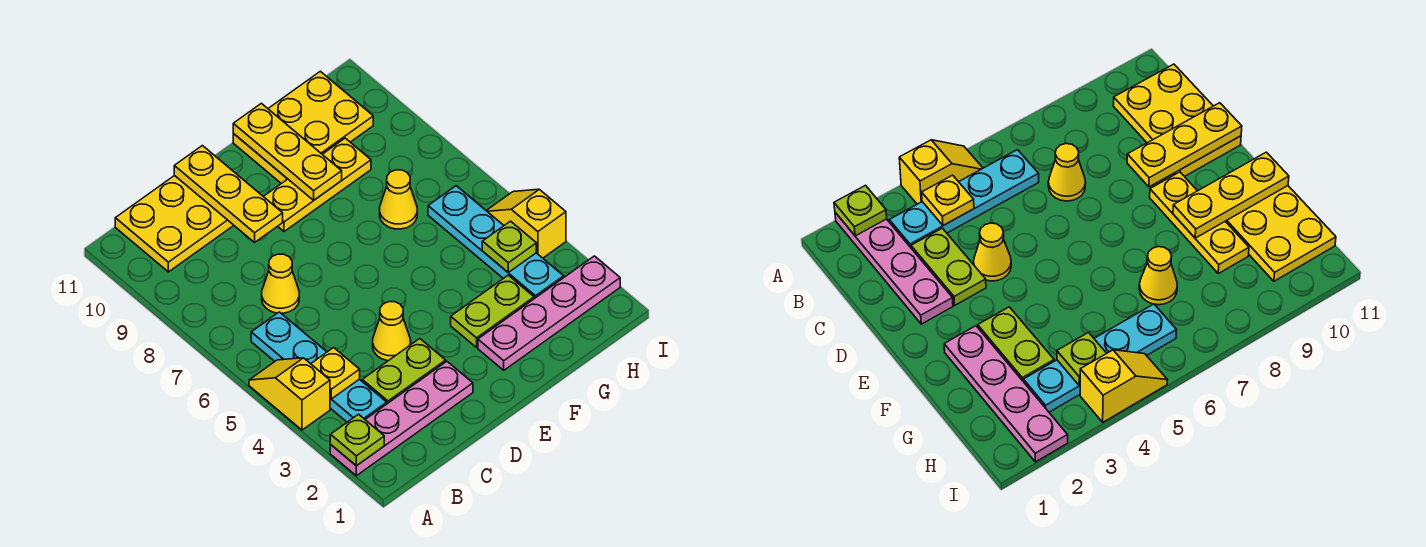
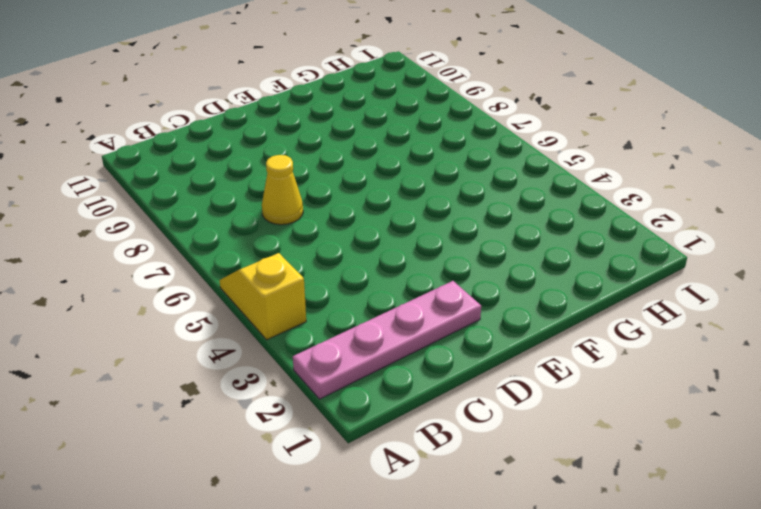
none -> cyan plate B3:B6 level 1
none -> yellow plate B10:D11 level 1
none -> lime plate C3:D3 level 1

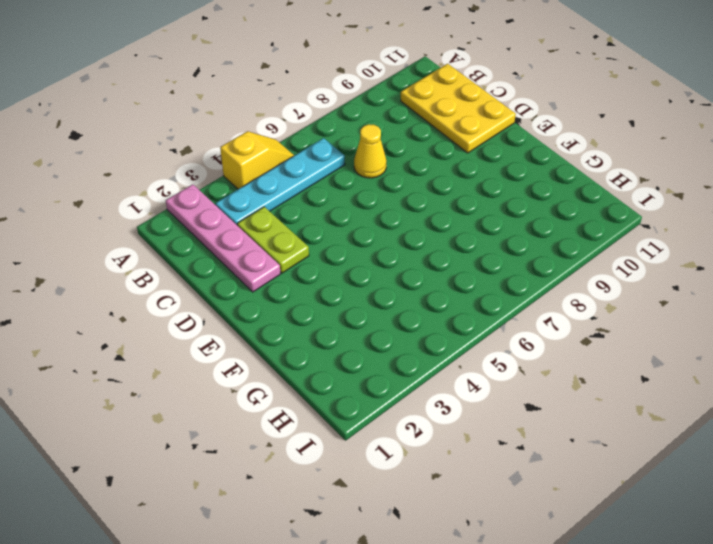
none -> yellow cone D4 level 1
none -> yellow plate E9:G9 level 1
none -> pink plate F2:I2 level 1

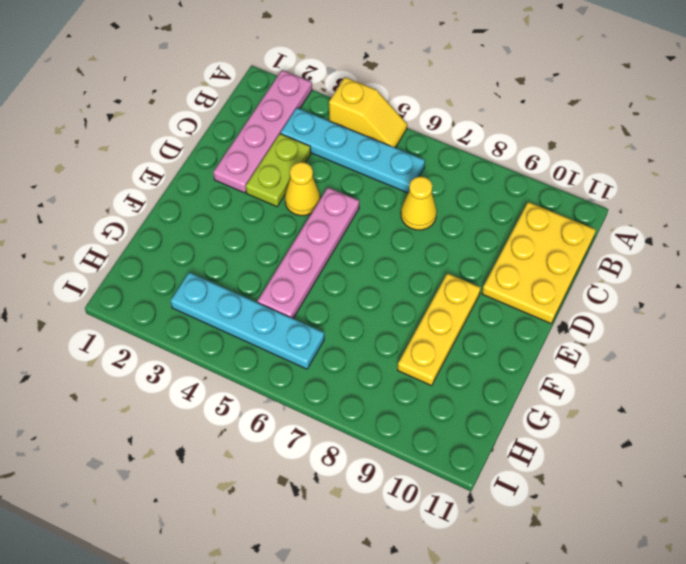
pink plate D5:G5 level 1 -> pink plate F2:I2 level 1
none -> lime plate F3:G3 level 1
none -> yellow plate F10:H11 level 1
none -> yellow cone G7 level 1

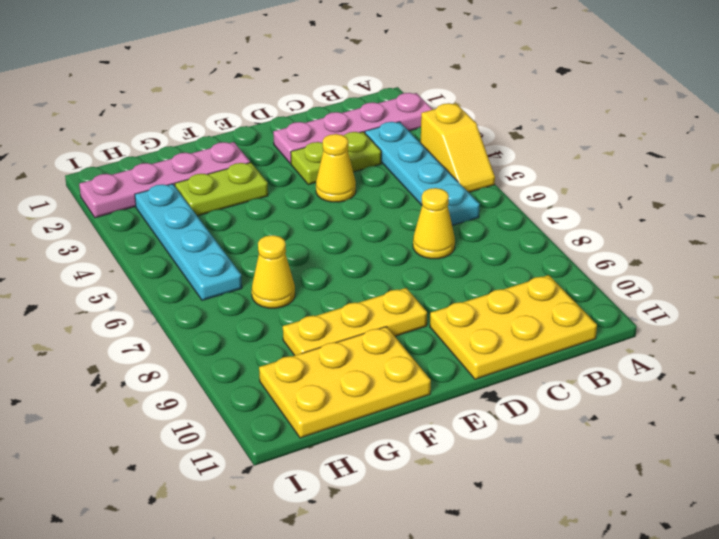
none -> yellow slope I4:I5 level 1 top 4
none -> lime plate A2 level 2
none -> yellow plate B4 level 2

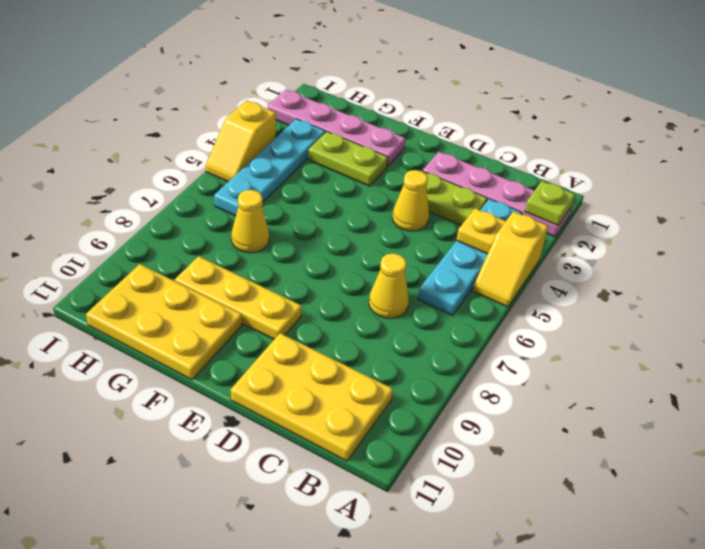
none -> yellow plate D9:D11 level 2
none -> yellow plate F9:F11 level 2
none -> lime plate H4 level 2

